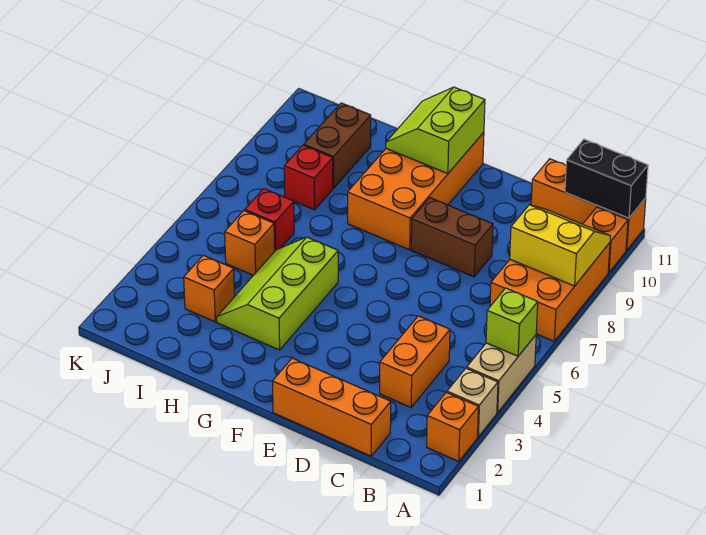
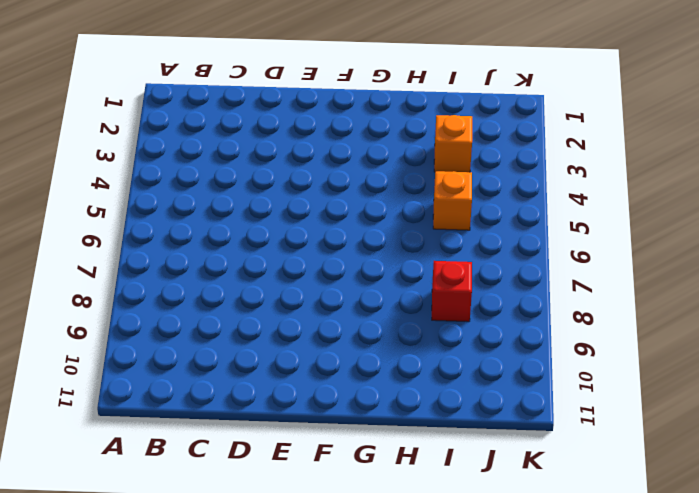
none -> orange brick A2 level 1
none -> tan brick A3 level 1
none -> tan brick A4:A5 level 1

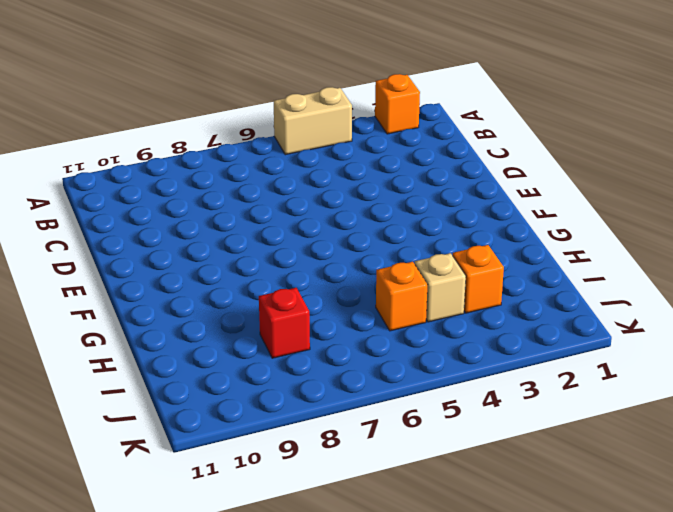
tan brick I4 level 1 -> tan brick A3 level 1
none -> orange brick A7:B9 level 1
none -> orange brick A10 level 1
none -> orange brick A11:C11 level 1

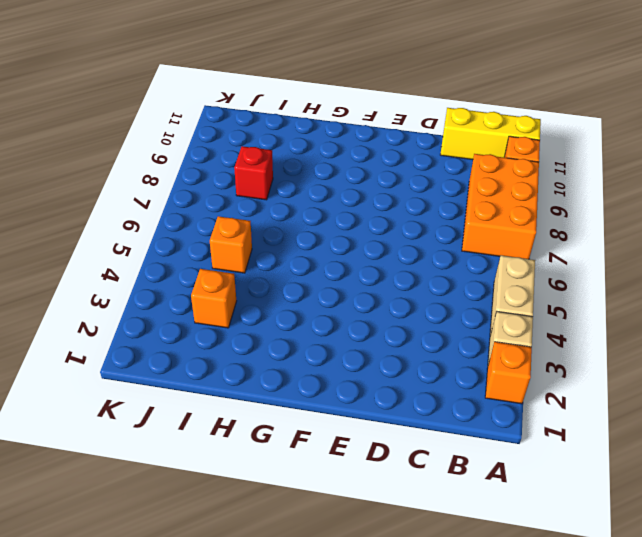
yellow brick A11:C11 level 1 -> orange brick A11:C11 level 1
none -> orange brick C1:E1 level 1
none -> orange brick C3:C4 level 1
none -> brown brick D8:E8 level 1

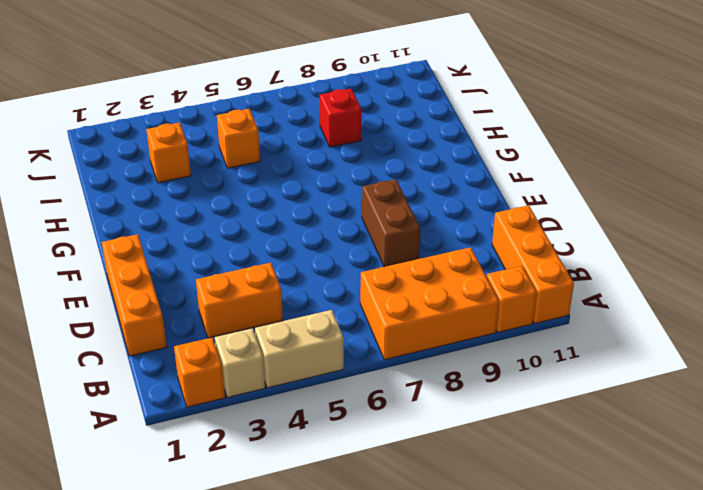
none -> orange brick F8:G11 level 1
none -> lime slope G3:H5 level 1 top G
none -> red brick I6 level 1

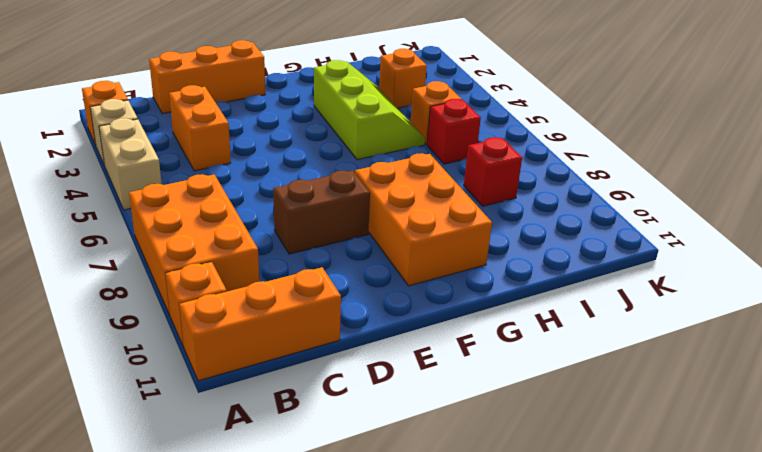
orange brick F8:G10 level 1 -> orange brick F8:G11 level 1
none -> brown brick I9:I10 level 1
none -> lime brick A5 level 2
none -> yellow slope A8:B9 level 2 top 8

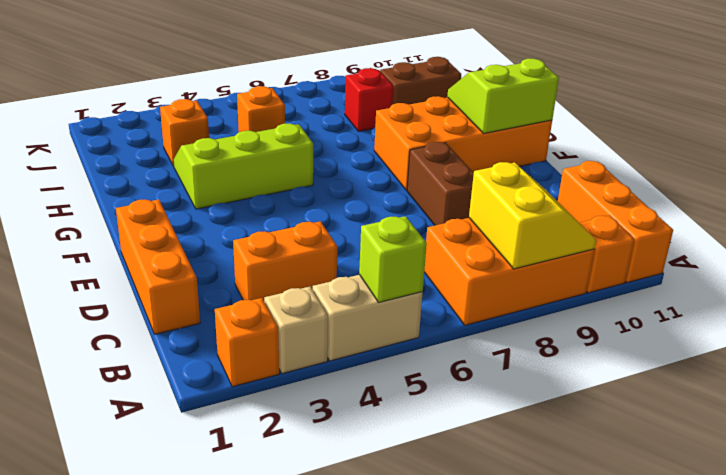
none -> red brick I6 level 1
none -> black brick A11:B11 level 2

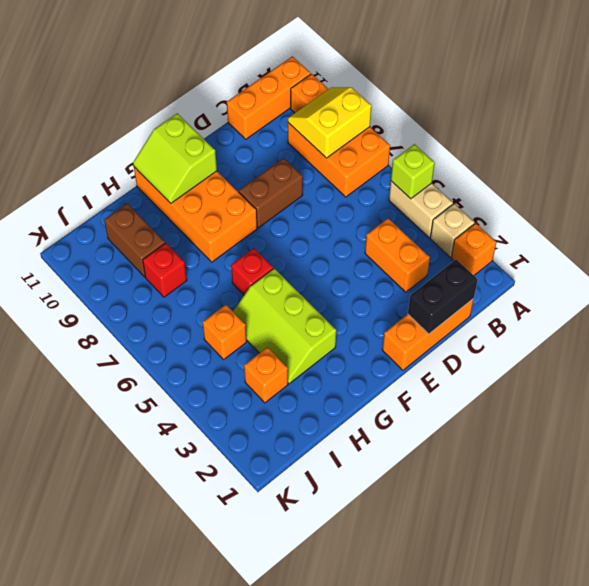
black brick C1:D1 level 2 -> black brick A11:B11 level 2
red brick G6 level 1 -> red brick I6 level 1

